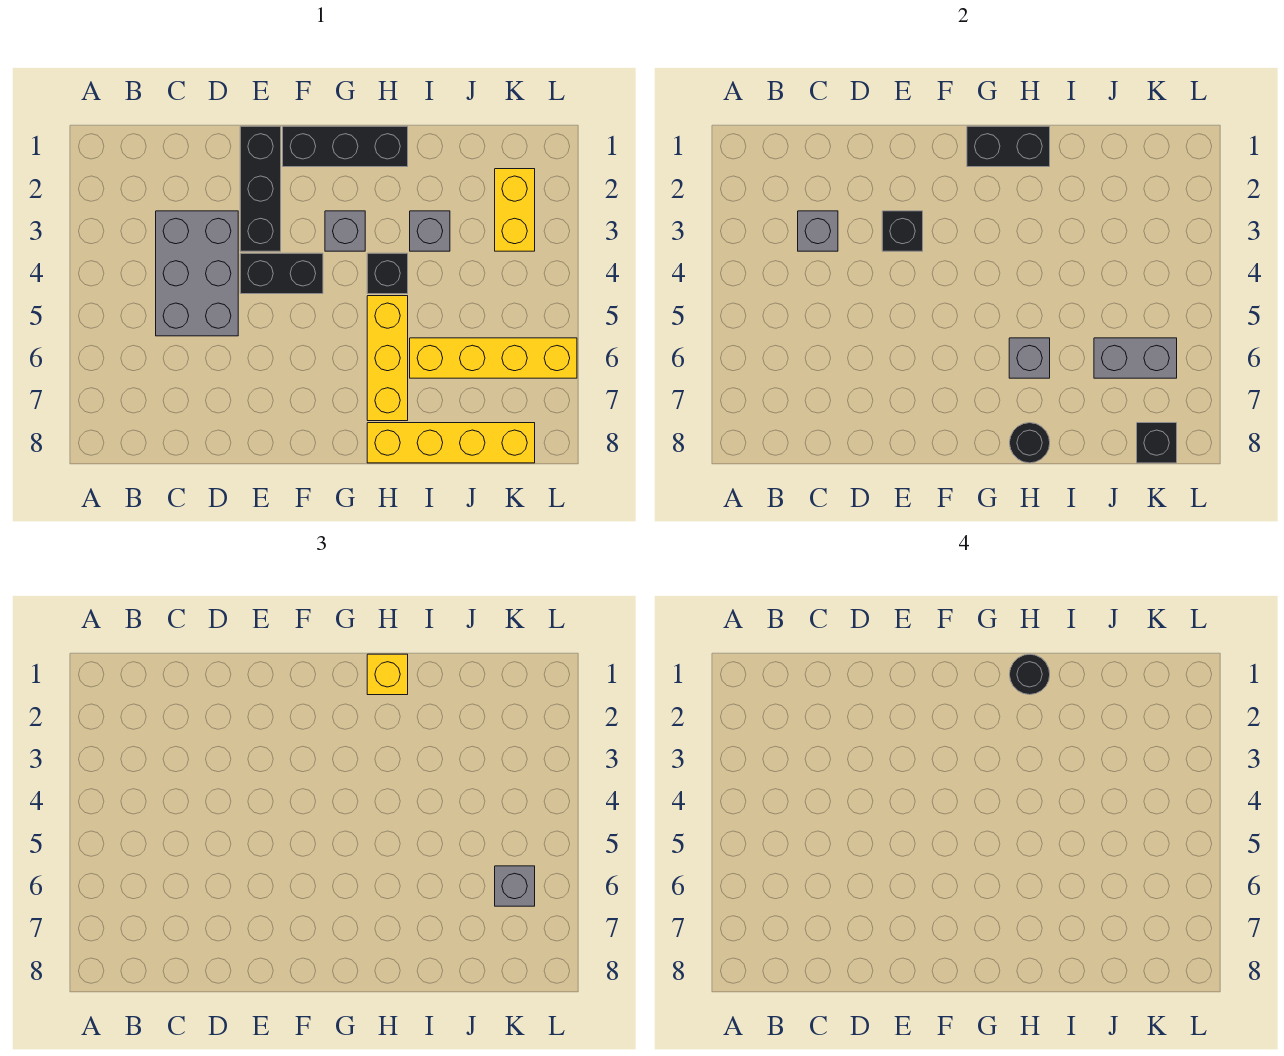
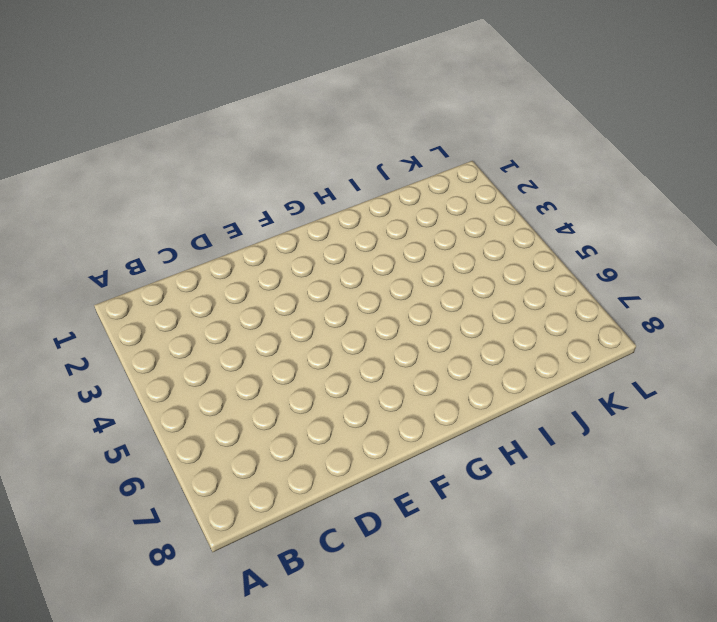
none -> grey brick C3:D5 level 1
none -> black brick E1:E3 level 1
none -> black brick E4:F4 level 1

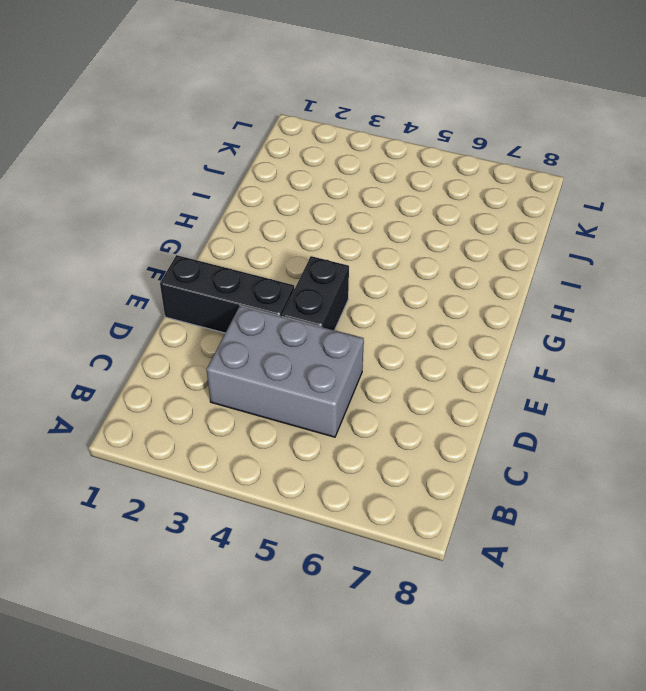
none -> black brick F1:H1 level 1
none -> grey brick G3 level 1
none -> black brick H4 level 1

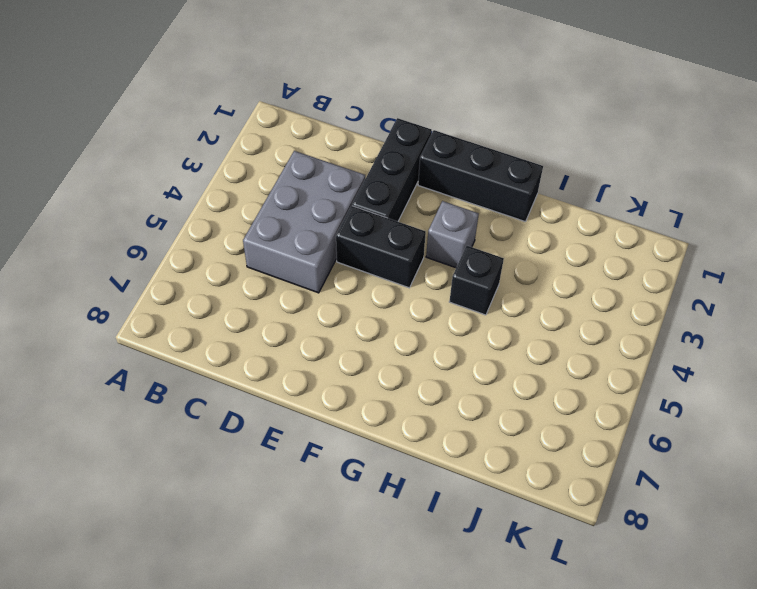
none -> yellow brick H5:H7 level 1
none -> yellow brick H8:K8 level 1
none -> grey brick I3 level 1

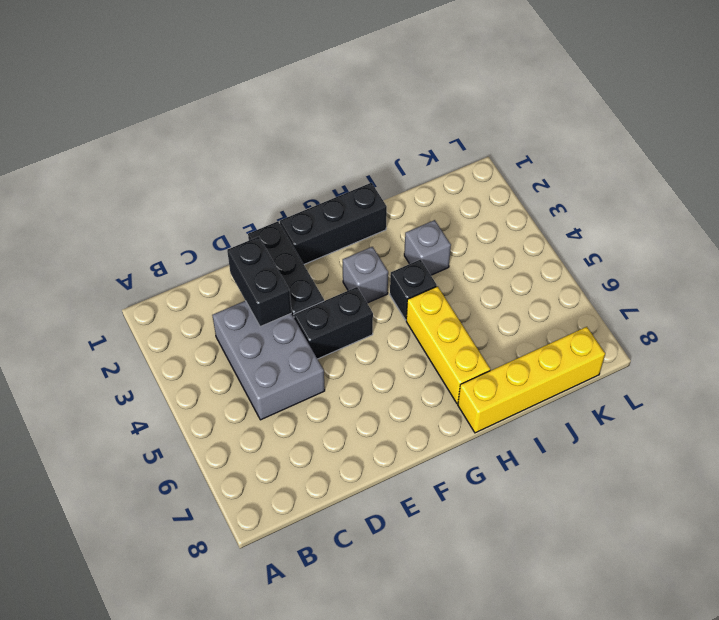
black brick D2:D3 level 2 -> black brick G1:H1 level 2
none -> yellow brick I6:L6 level 1
none -> yellow brick K2:K3 level 1
none -> grey brick C3 level 2

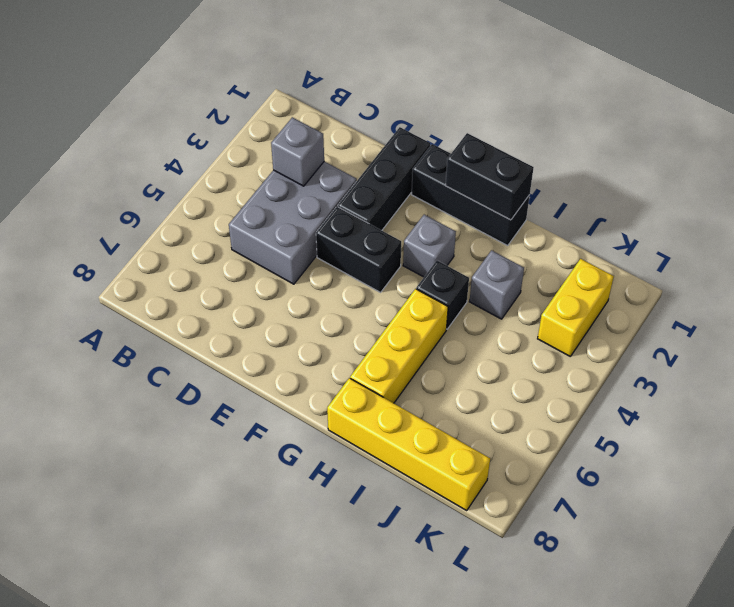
none -> yellow brick I6:L6 level 1
none -> black brick E3 level 2
none -> grey brick H6 level 2

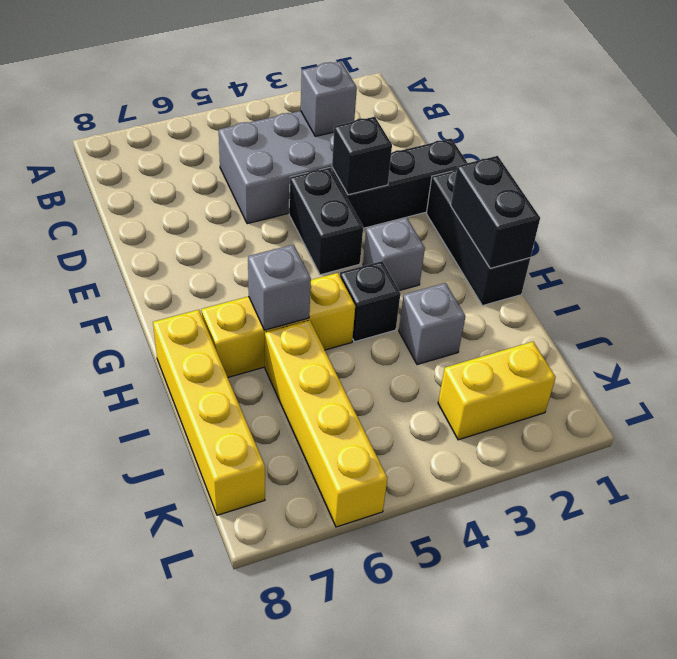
none -> black round brick H8 level 2
none -> grey brick J6:K6 level 2
none -> black brick K8 level 2

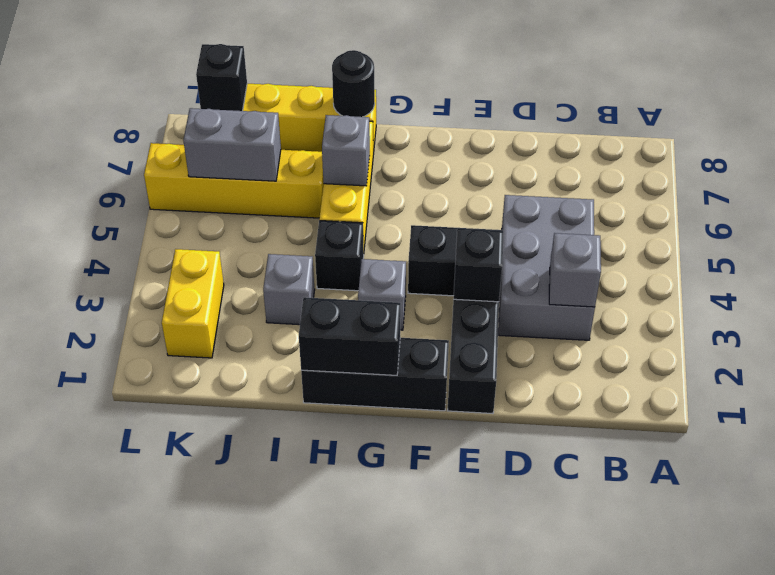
none -> yellow brick H1 level 3
none -> grey brick K6 level 3
none -> black round brick H1 level 4

